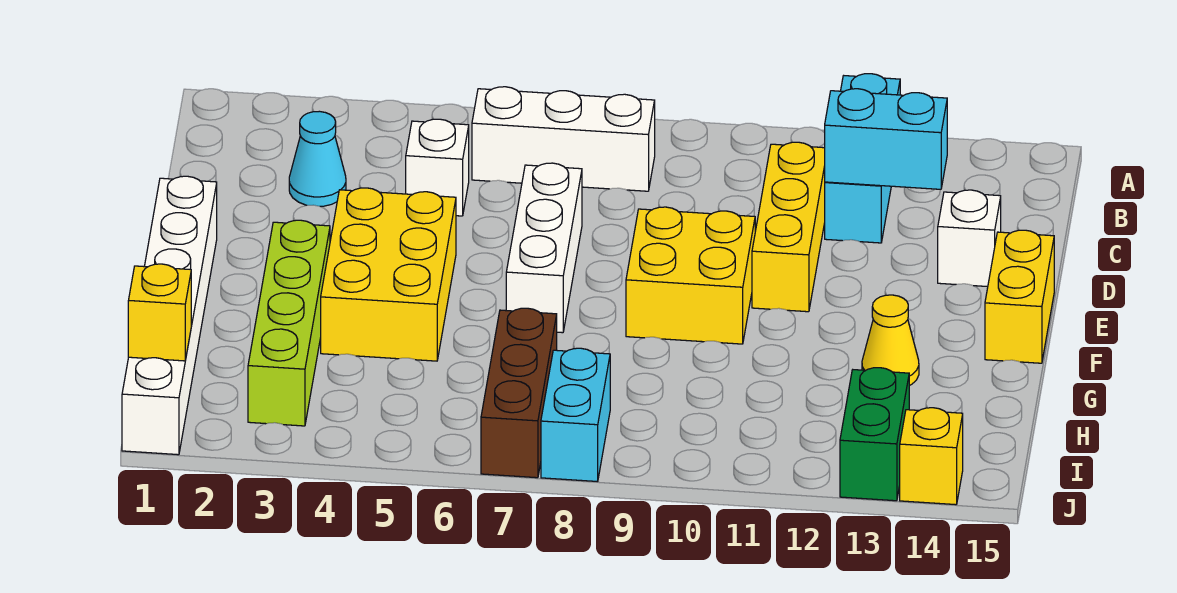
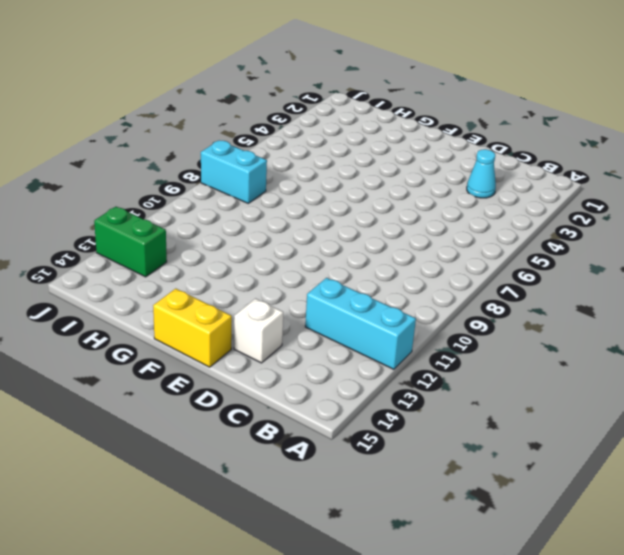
none -> white brick B6:B8 level 1
none -> white brick C5 level 1
none -> yellow brick C11:E11 level 1

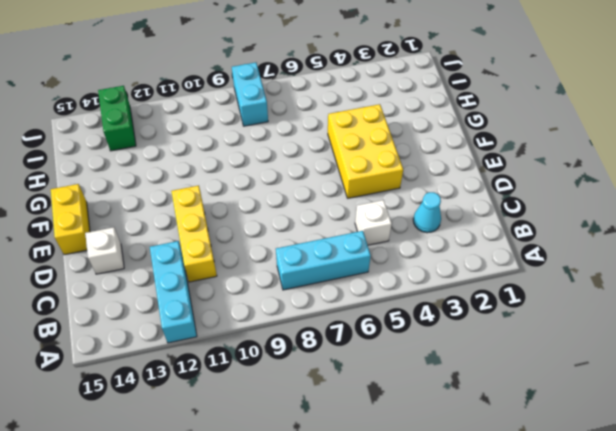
cyan brick B6:B8 level 1 -> white brick B6:B8 level 1
none -> white brick D7:F7 level 1
none -> white brick E1:J1 level 1
none -> yellow brick E9:F10 level 1

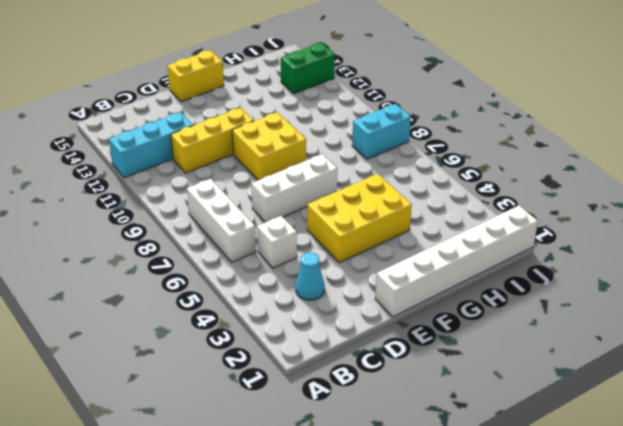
none -> white brick D14 level 1
none -> lime brick F3:I3 level 1
none -> yellow cone G13 level 1

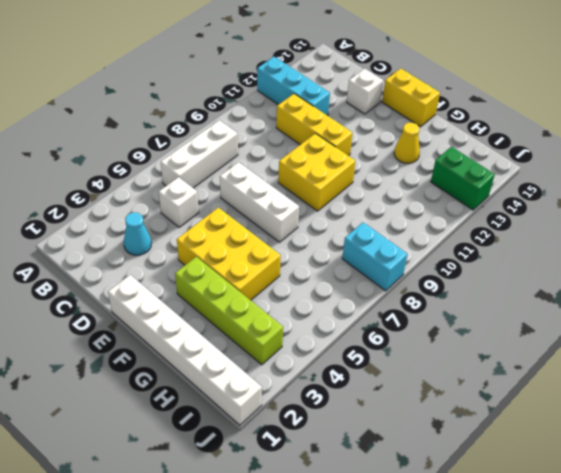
none -> brown brick H7:J7 level 1
none -> yellow brick J14 level 1
none -> cyan brick C12:C13 level 2

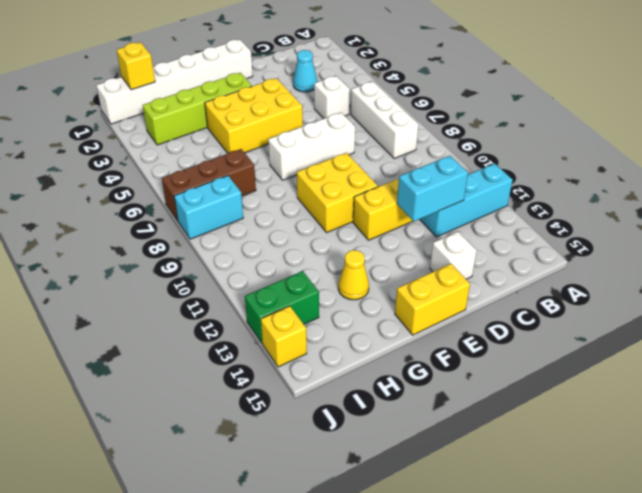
cyan brick C12:D12 level 2 -> cyan brick C12:C13 level 2

